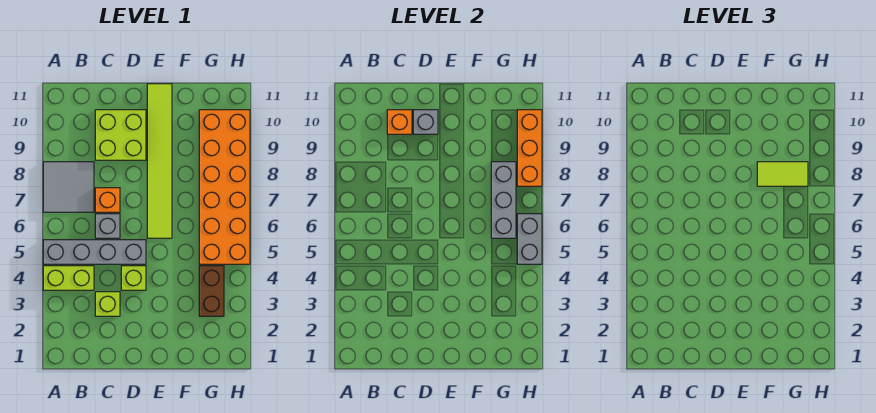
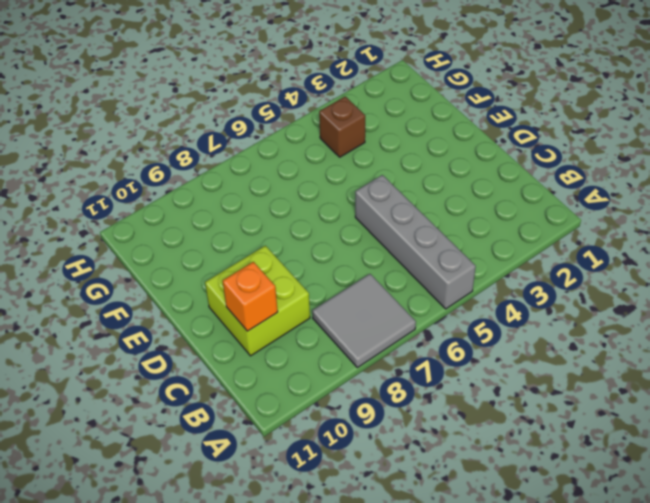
brown brick G4 level 1 -> brown brick G3:G4 level 1
none -> lime brick A4:B4 level 1
none -> lime brick C3 level 1
none -> grey brick C6 level 1

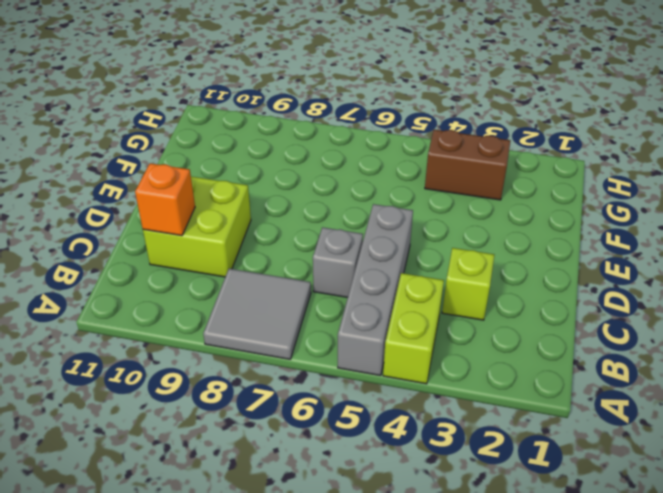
none -> orange brick C7 level 1
none -> lime brick D4 level 1
none -> lime tile E6:E11 level 1

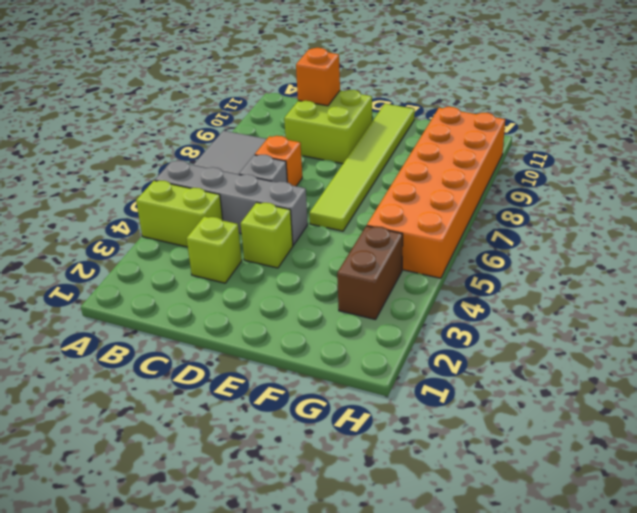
none -> grey brick D10 level 2
none -> grey brick G6:G8 level 2
none -> grey brick H5:H6 level 2

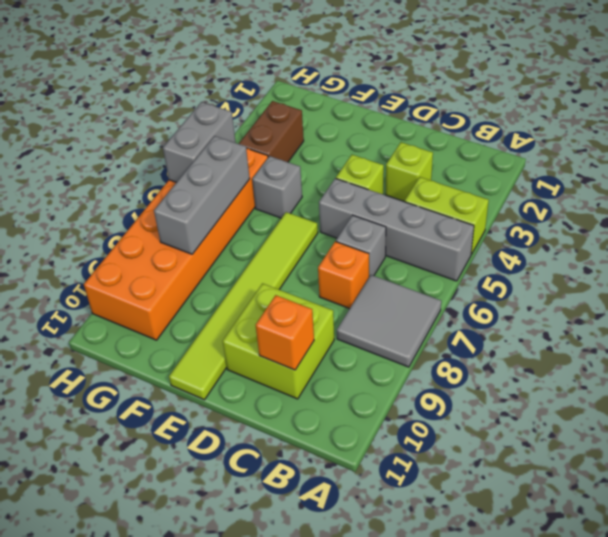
grey brick F5 level 1 -> grey brick D10 level 2
none -> orange brick H8:H10 level 2
none -> lime tile F8:G8 level 3

